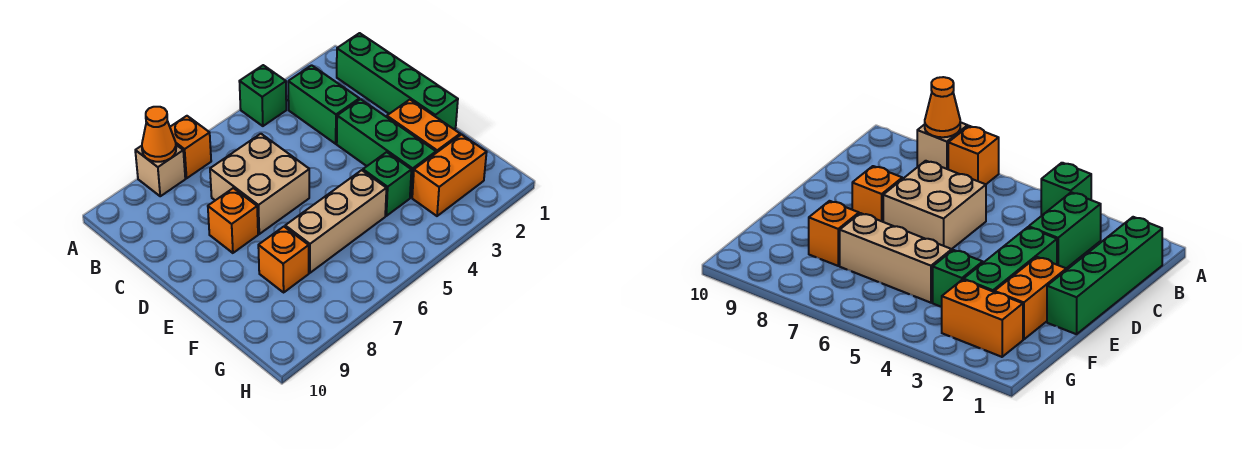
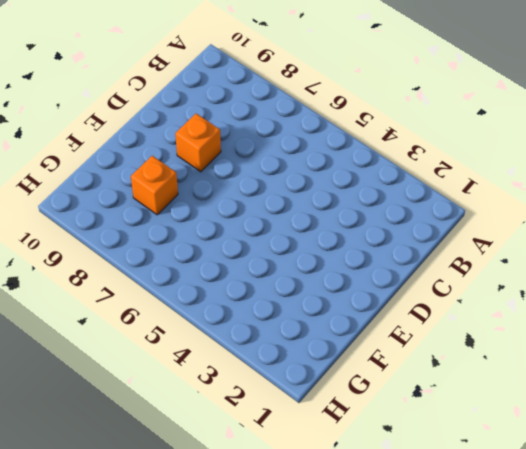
none -> green brick A4 level 1
none -> orange brick A7 level 1
none -> tan brick A8 level 1

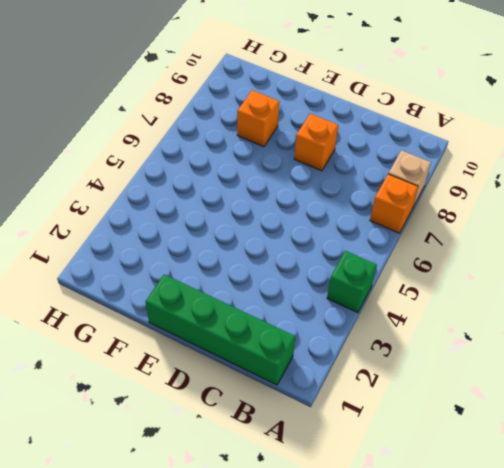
none -> green brick B3:C3 level 1
none -> tan brick C6:D7 level 1
none -> green brick D3:F3 level 1

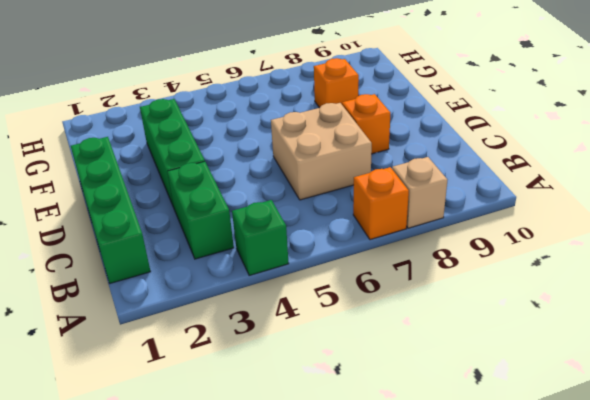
none -> orange brick E2:F2 level 1
none -> green brick F4 level 1
none -> tan brick F5:F7 level 1

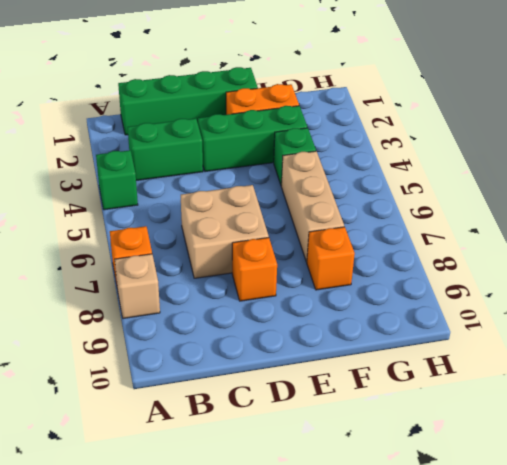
none -> orange brick G2:G3 level 1
none -> orange cone A8 level 2

